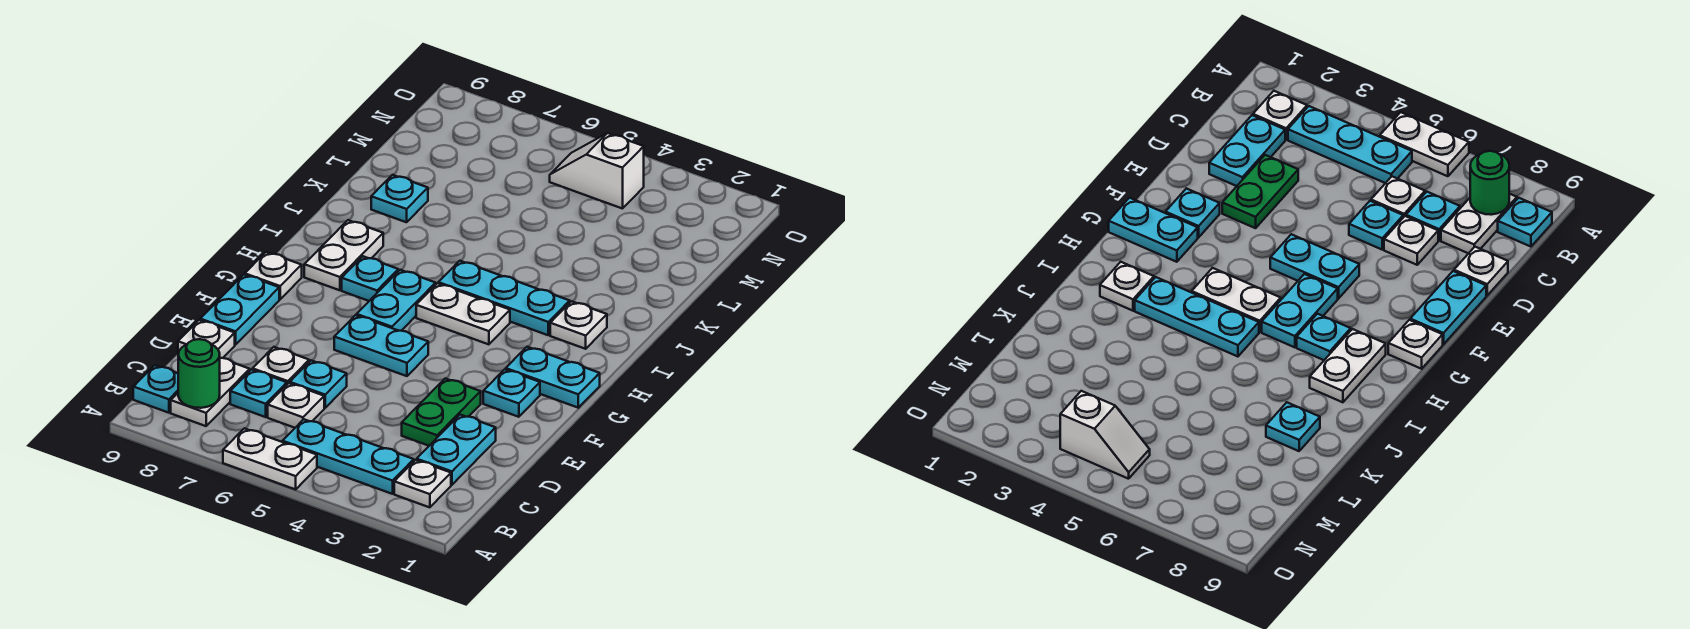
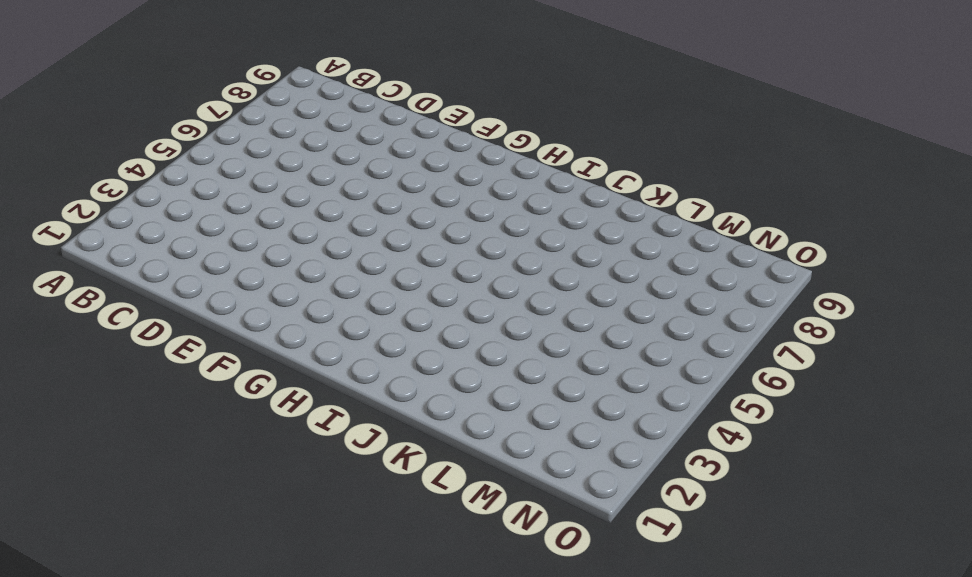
none -> white plate A5:A6 level 1
none -> white plate B2 level 1
none -> cyan plate B3:B5 level 1

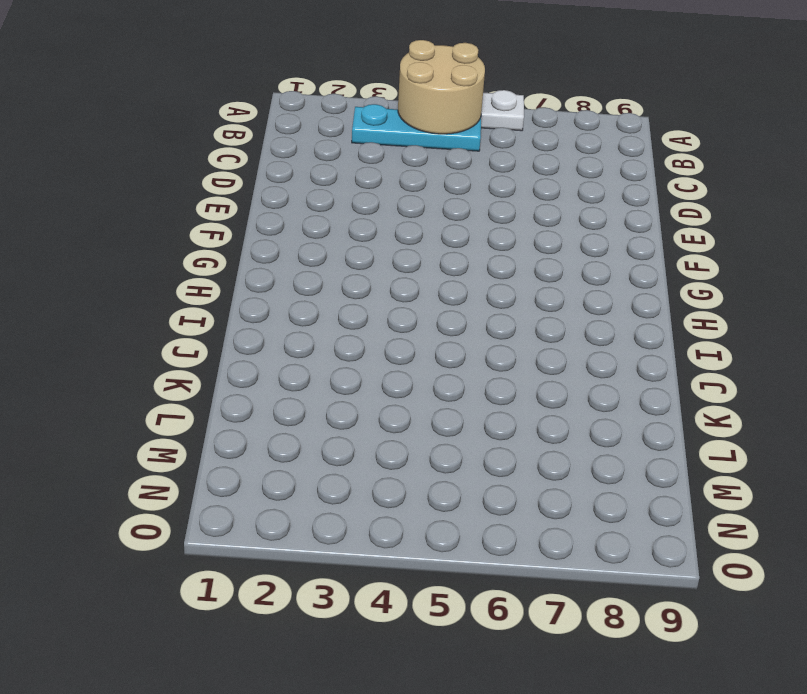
tan round brick A4:B5 level 2 -> none
none -> white plate B2 level 1
none -> white plate B8:C8 level 1
none -> cyan plate B9 level 1

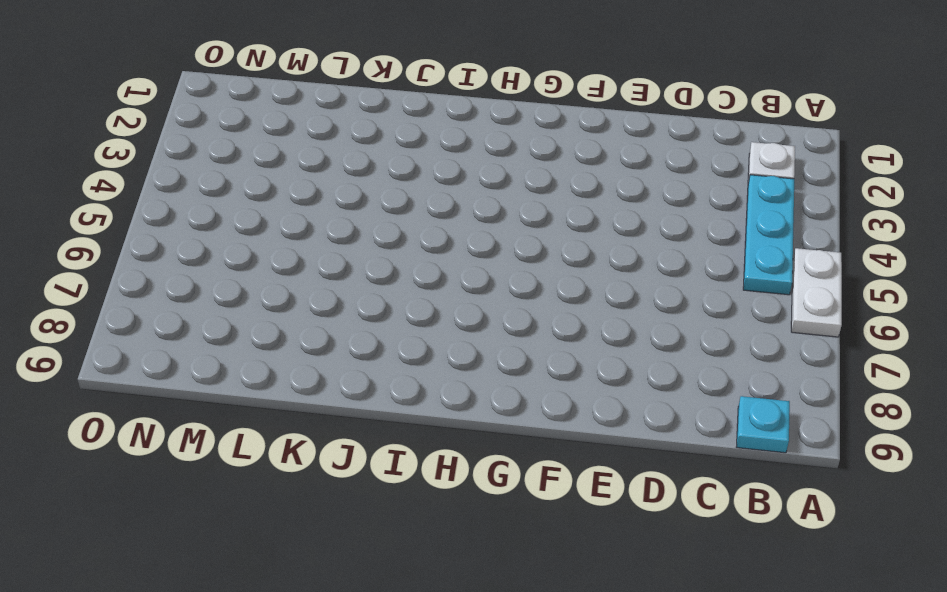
none -> white plate B8:C8 level 1
none -> cyan plate C2:D2 level 1
none -> white plate C6 level 1

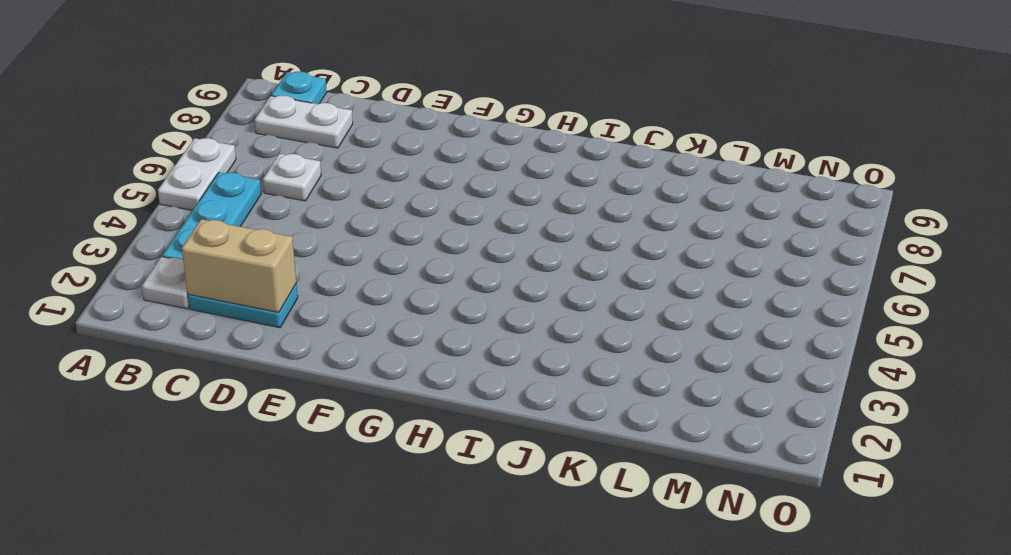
tan brick C2:D2 level 2 -> none
none -> cyan plate C7 level 1
none -> green plate D3:E3 level 1
none -> cyan plate D6 level 1

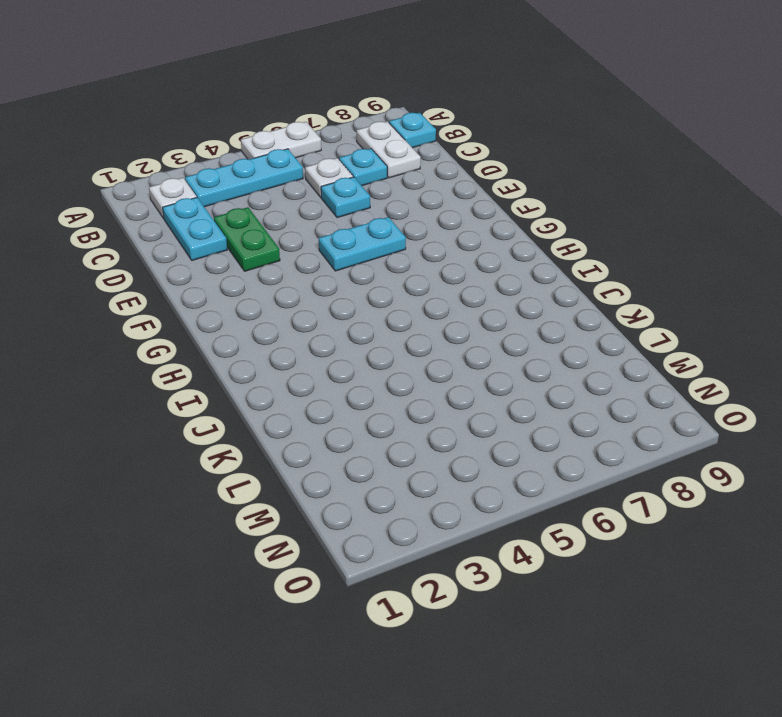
none -> white plate D7 level 1
none -> white plate D9 level 1
none -> cyan plate E9:F9 level 1

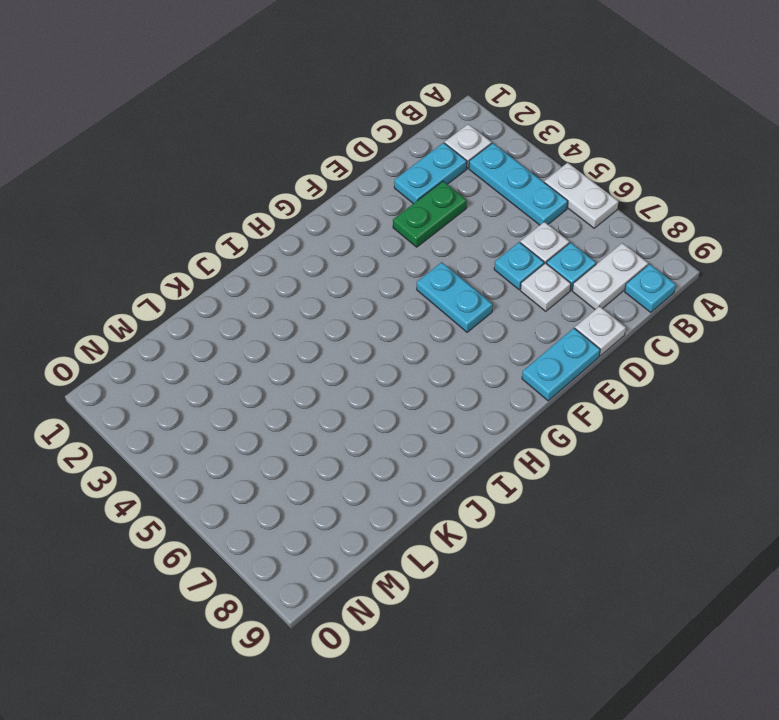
none -> cyan plate F2 level 1
none -> cyan plate G1:G2 level 1
none -> cyan plate G6:H6 level 1

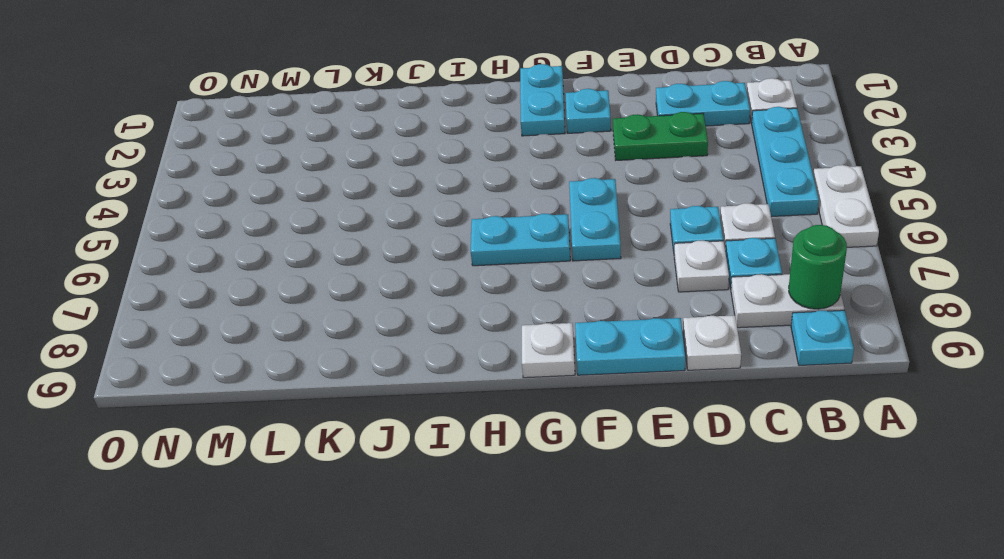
none -> white plate H4:H5 level 1
none -> cyan plate H7 level 1
none -> white plate H8:I8 level 1

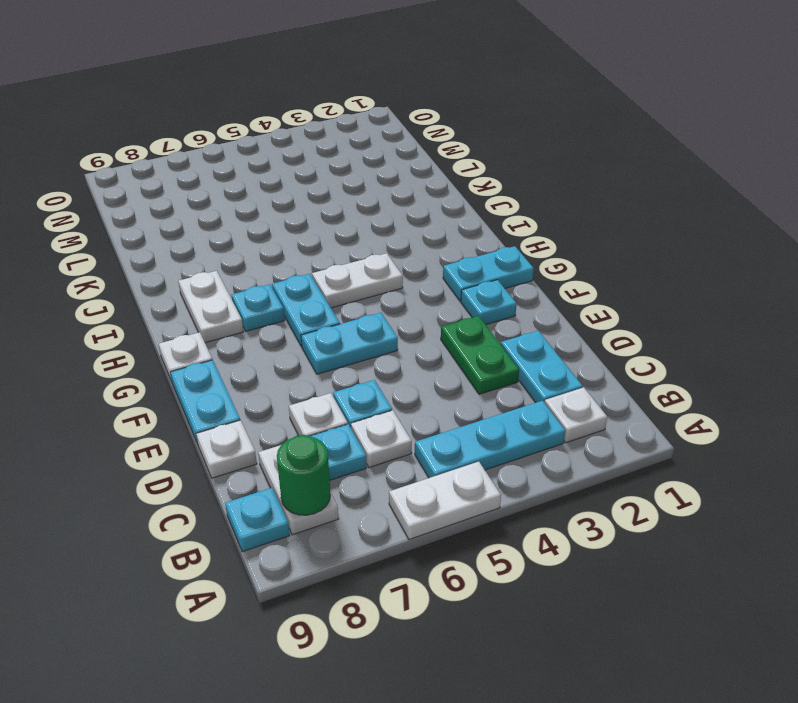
none -> white plate I2 level 1
none -> cyan plate I3:I5 level 1
none -> cyan plate K8 level 1

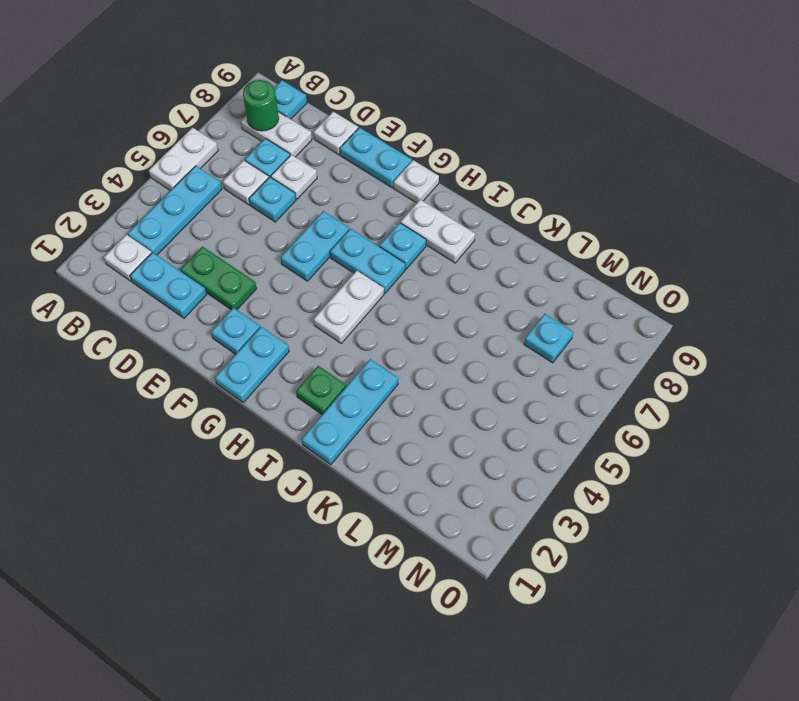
green plate I2 level 1 -> white plate I2 level 1
cyan plate J1:J3 level 1 -> cyan plate I3:I5 level 1
cyan plate M7 level 1 -> cyan plate K8 level 1
none -> white slope N4:N5 level 1 top 4

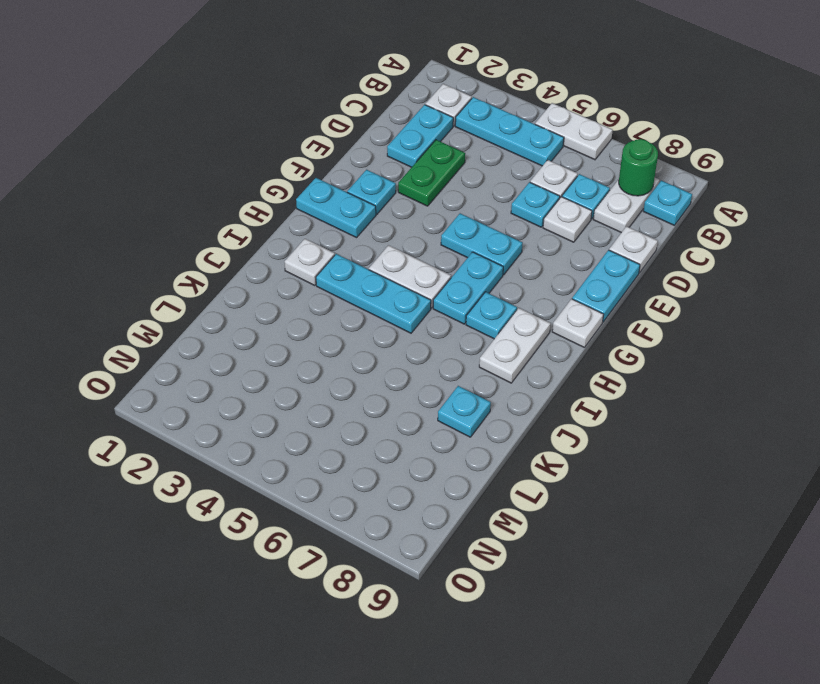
none -> white slope N4:N5 level 1 top 4

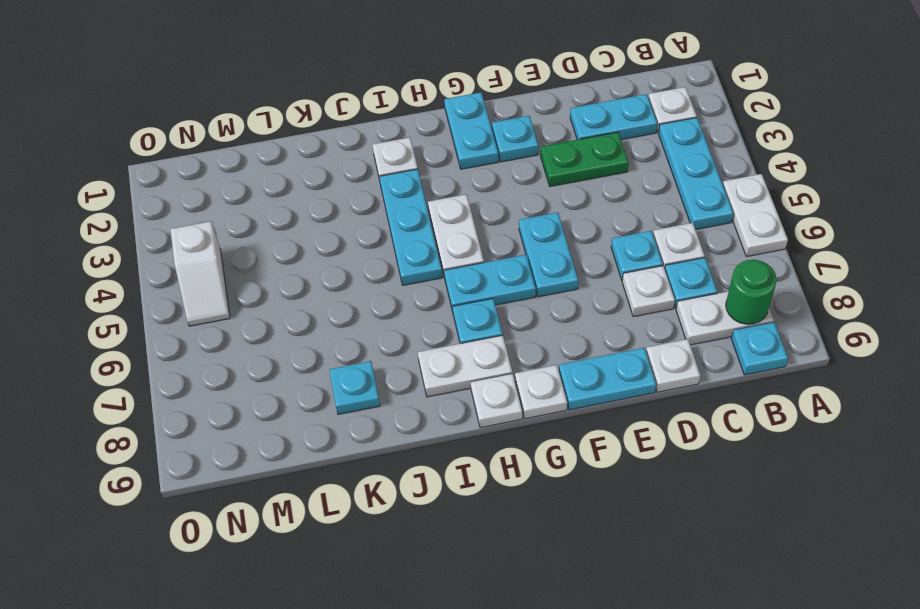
white plate H9 level 1 -> none

